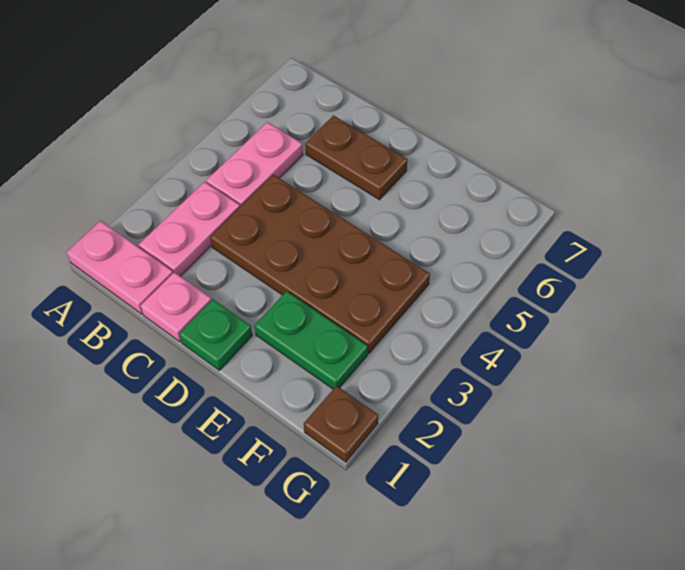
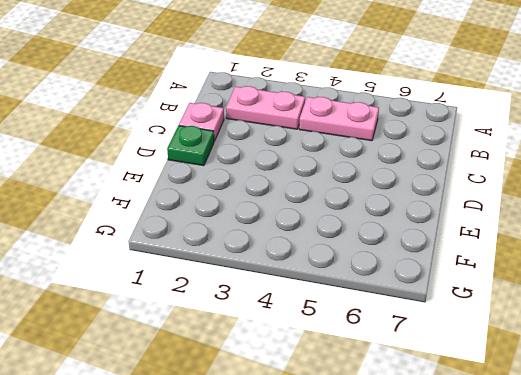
none -> pink plate A1:B1 level 1
none -> brown plate C3:F4 level 1

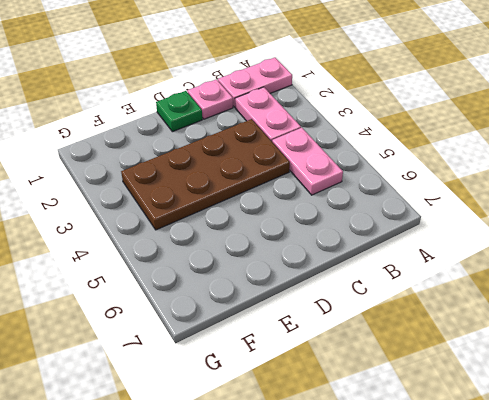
none -> brown plate C6:D6 level 1
none -> green plate E2:F2 level 1

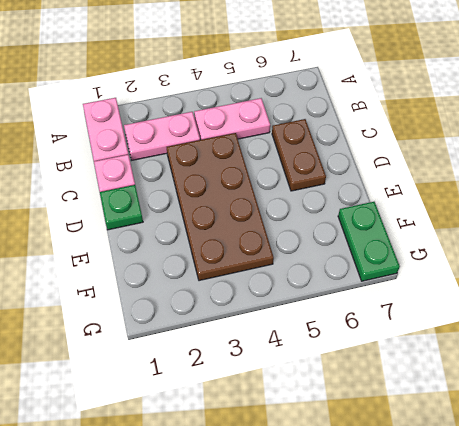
green plate F7:G7 level 1 -> green plate E2:F2 level 1
none -> brown plate G1 level 1

